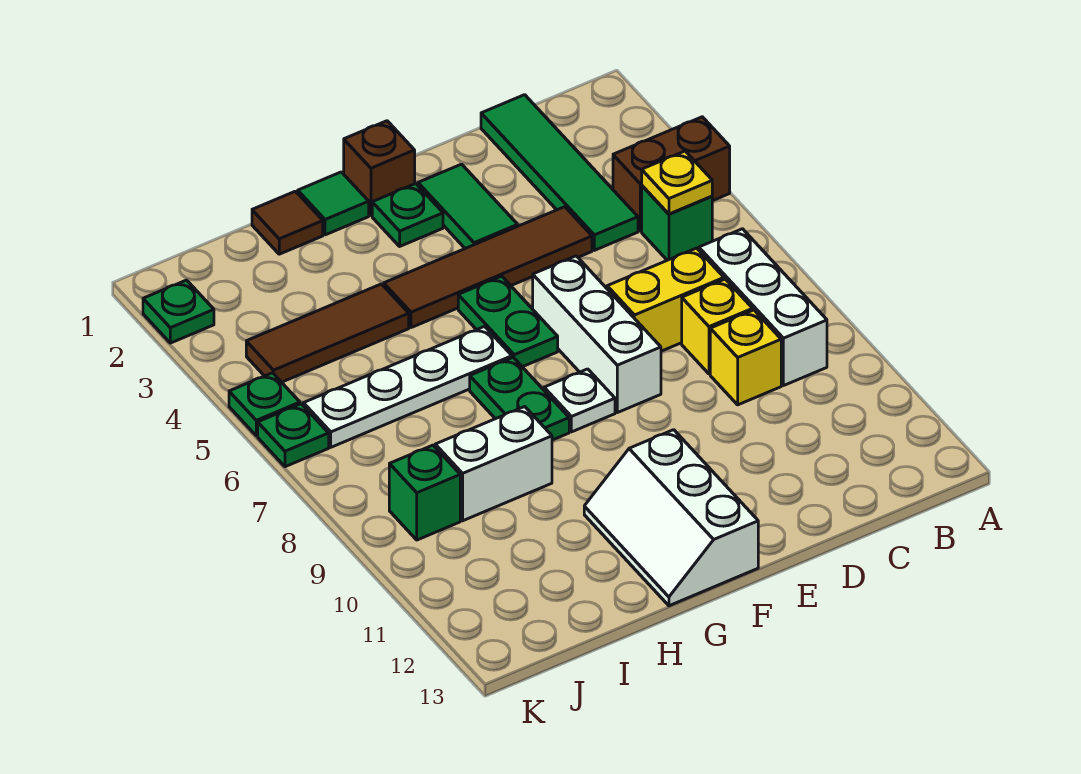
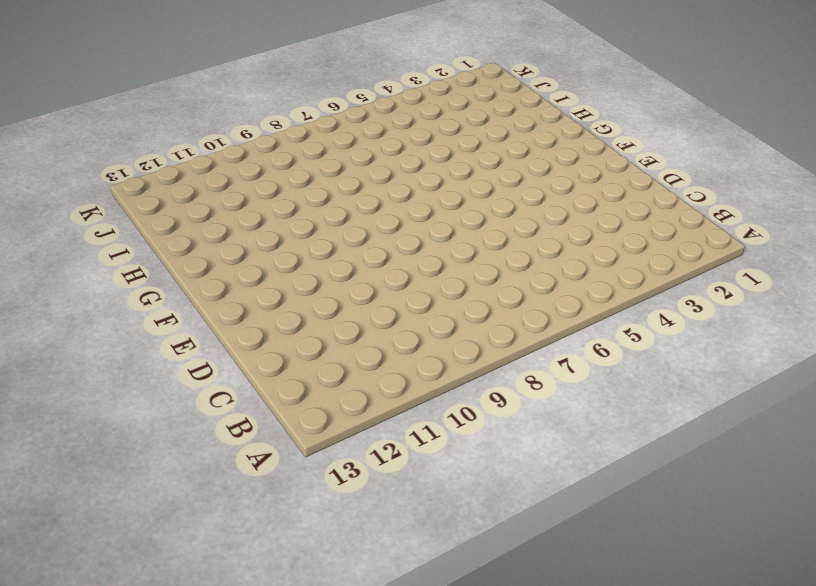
none -> brown brick A4:B4 level 1
none -> green brick B5 level 1
none -> white brick B7:B9 level 1

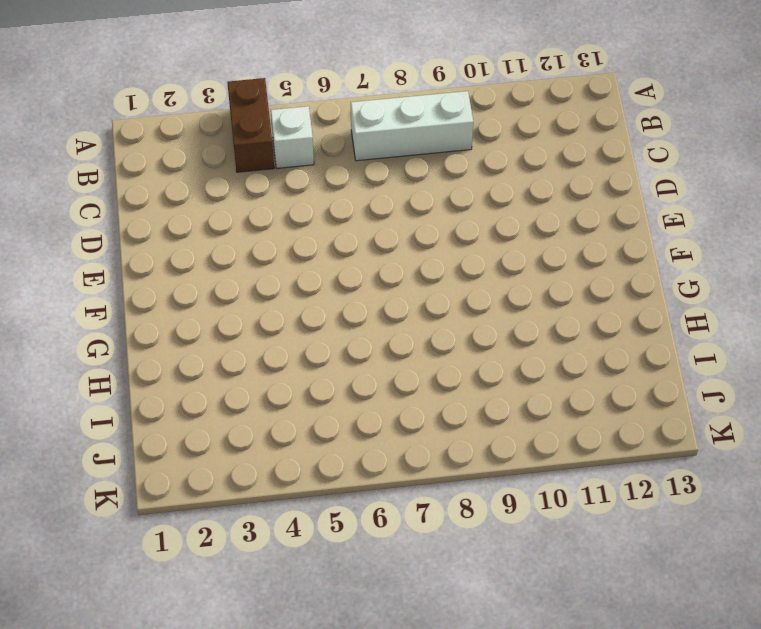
white brick B5 level 1 -> green brick B5 level 1
none -> green tile C1:C4 level 1
none -> yellow brick C7:D7 level 1
none -> yellow brick C8 level 1

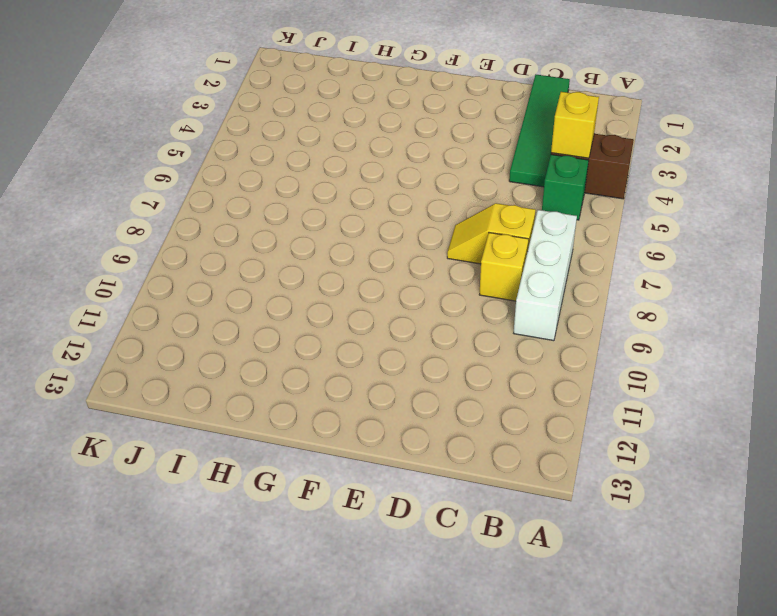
yellow brick B4 level 2 -> yellow brick C9 level 1
yellow slope C7:D7 level 1 top C -> yellow brick C7:D7 level 1
none -> brown tile D4:G4 level 1
none -> green tile E2:E3 level 1
none -> white brick E6:E8 level 1

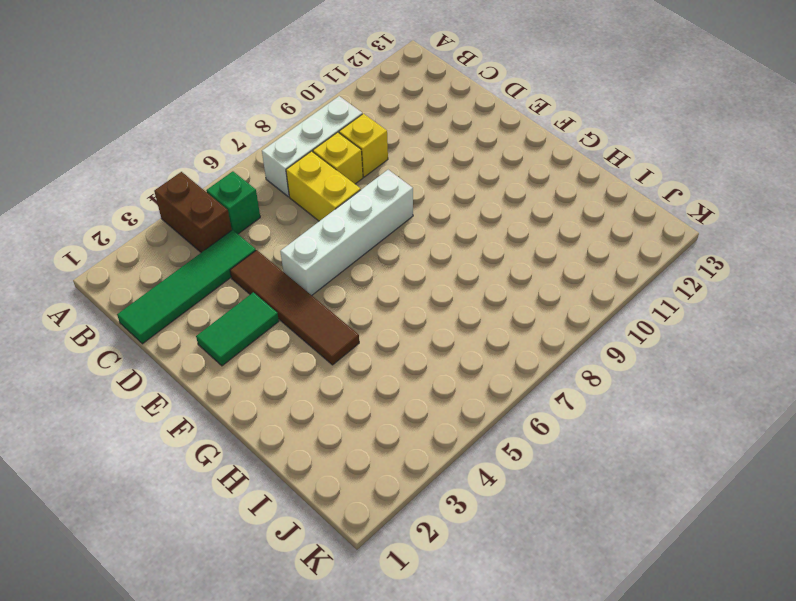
white brick E5:E8 level 1 -> white brick E6:E8 level 1
none -> brown brick F1 level 1
none -> green plate F2 level 1
none -> green plate F5:F6 level 1

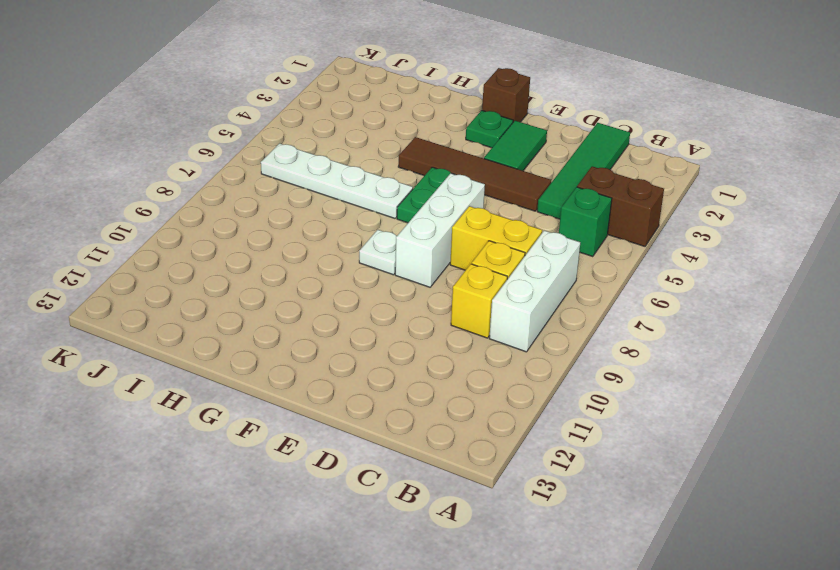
none -> white slope F11:G13 level 1 top F
none -> green tile G1 level 1
none -> green plate G7:G8 level 1

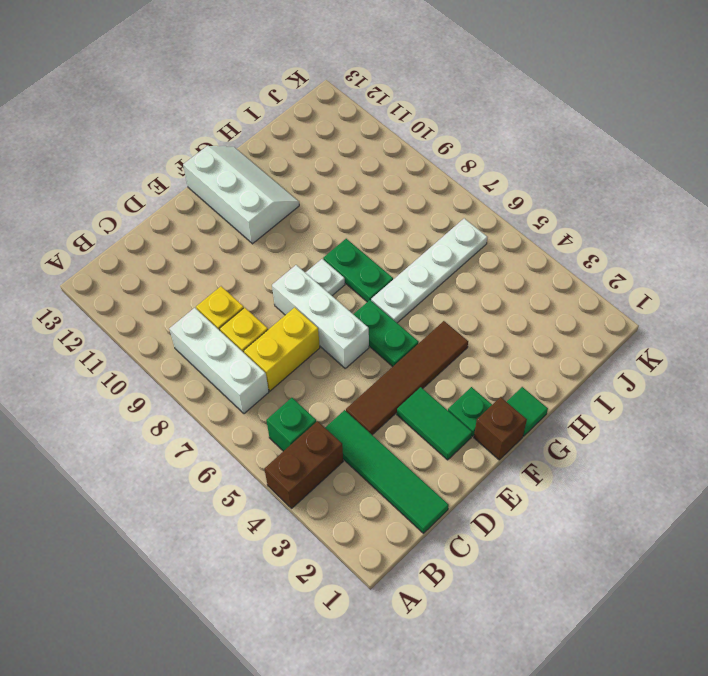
none -> brown tile H1 level 1
none -> brown tile H4:J4 level 1
none -> white brick H9:I9 level 1

